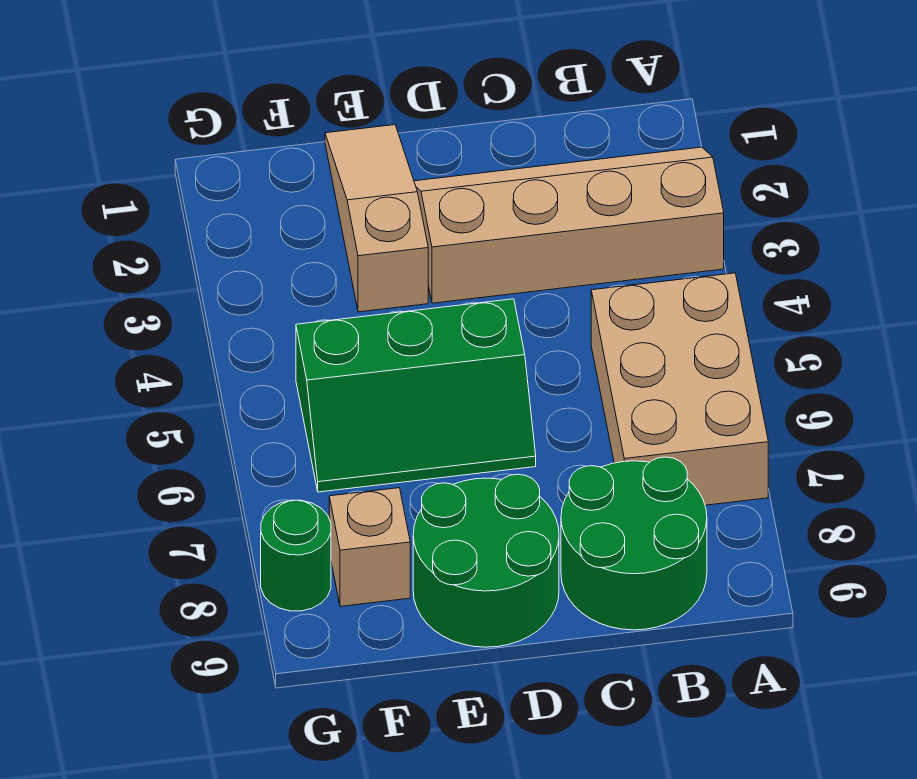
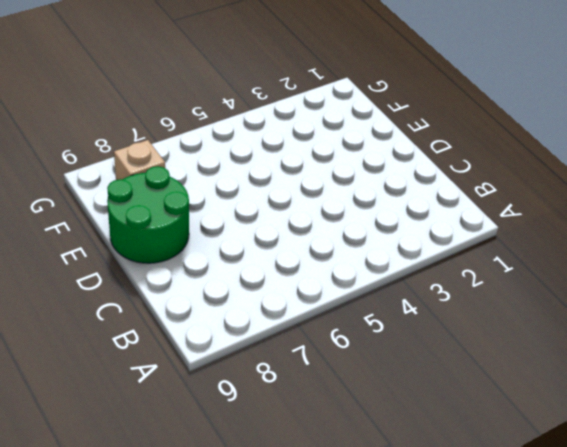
none -> tan slope A2:D3 level 1 top 3
none -> tan brick A5:B7 level 1

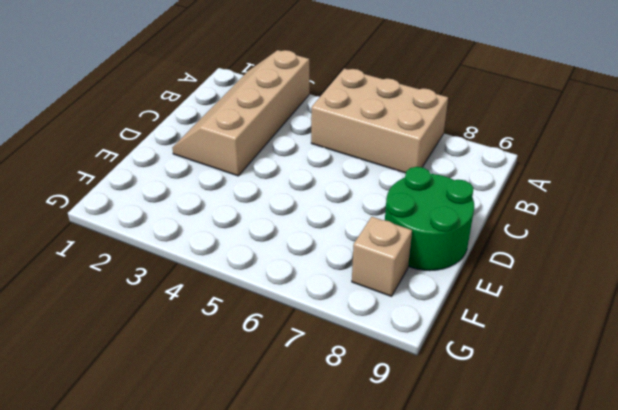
none -> green round brick B8:C9 level 1
none -> green slope D5:F6 level 1 top 5

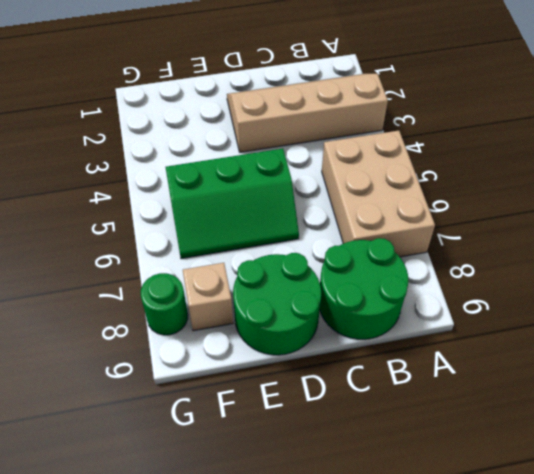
none -> tan slope E1:E3 level 1 top 3

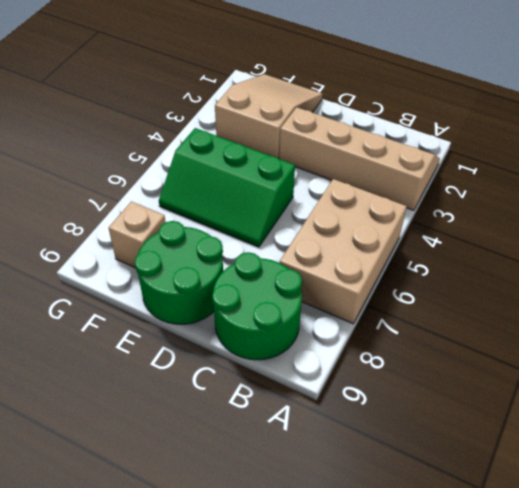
tan slope E1:F3 level 1 top 3 -> tan slope E1:E3 level 1 top 3
none -> green round brick G8 level 1

